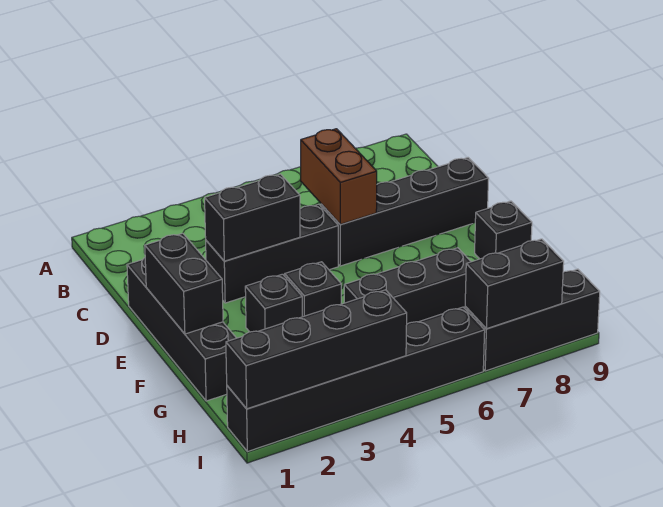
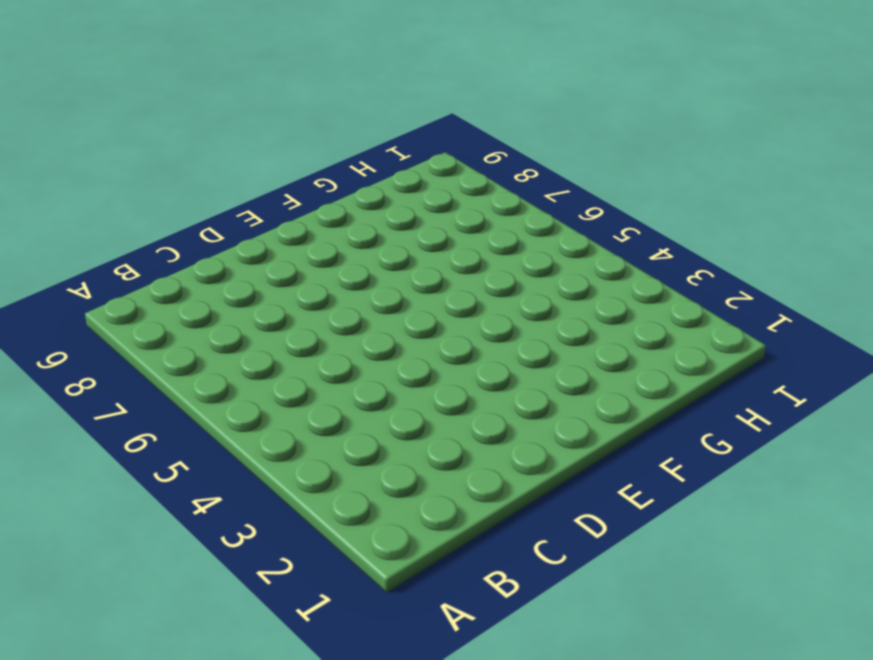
none -> black brick D1:G1 level 1
none -> black brick D3:D5 level 1
none -> black brick D6:D9 level 1

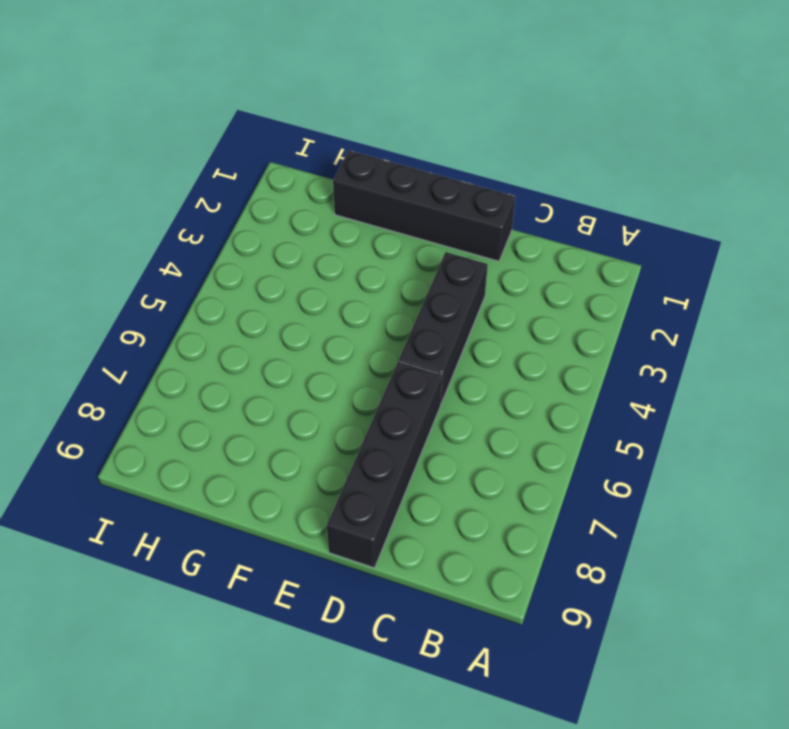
none -> black brick F3 level 1
none -> black brick F4 level 1
none -> black brick F9 level 1

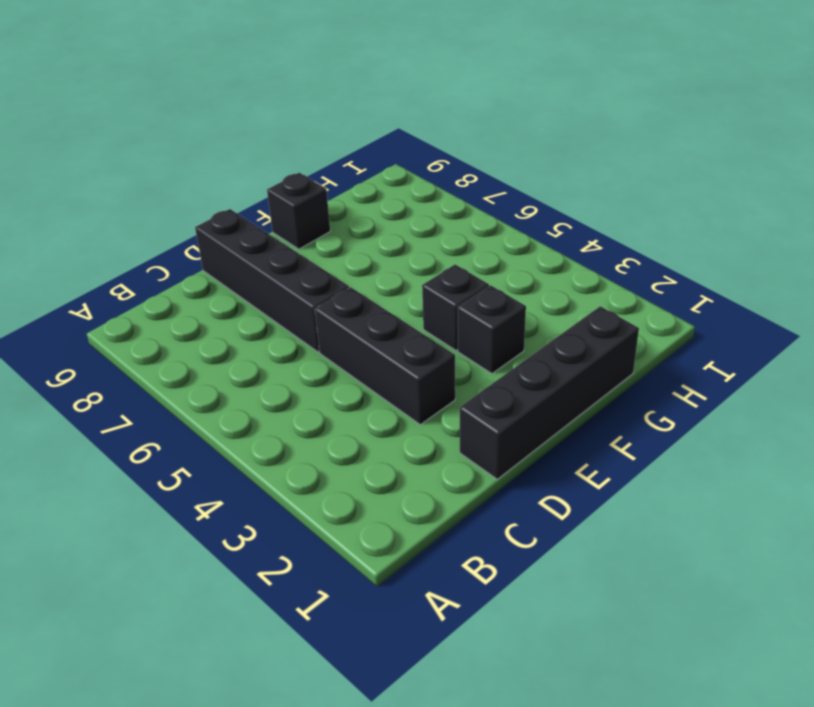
none -> black brick G5:G7 level 1
none -> black brick I1:I6 level 1
none -> black brick I7:I9 level 1

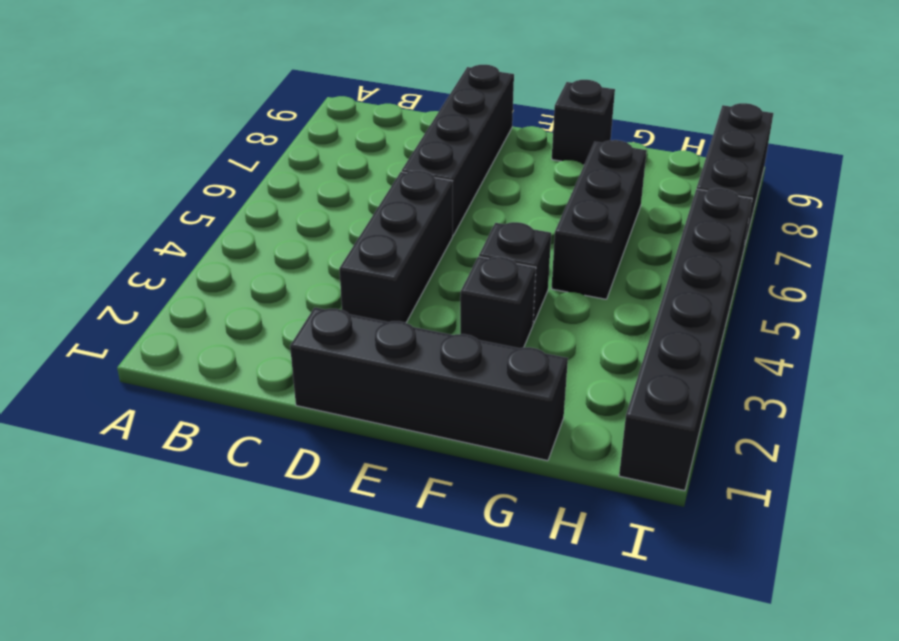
none -> brown brick C6:D6 level 2
none -> black brick D3:D4 level 2
none -> black brick E1:F1 level 2

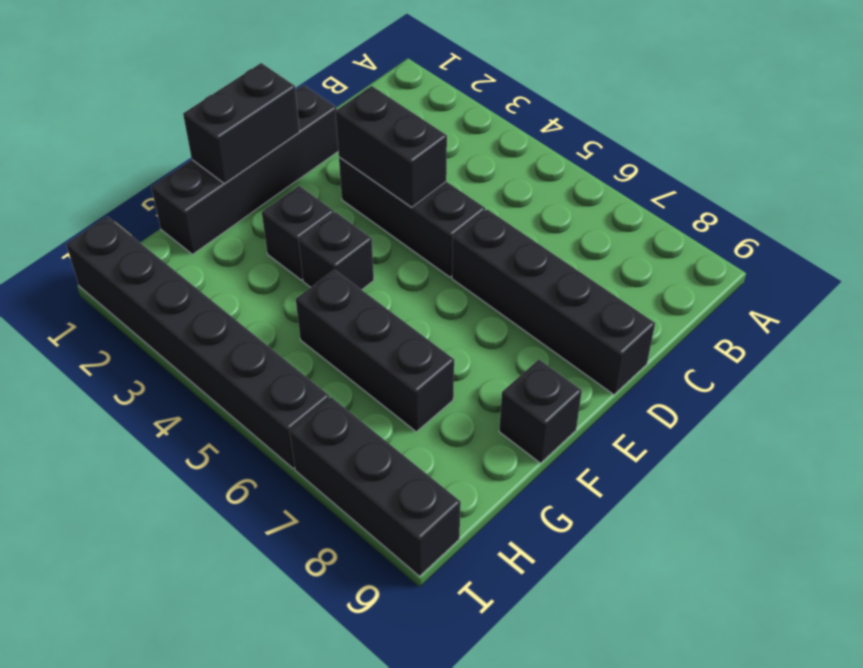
none -> brown brick C6:D6 level 2
none -> black brick I1:I4 level 2
none -> black brick I7:I8 level 2

